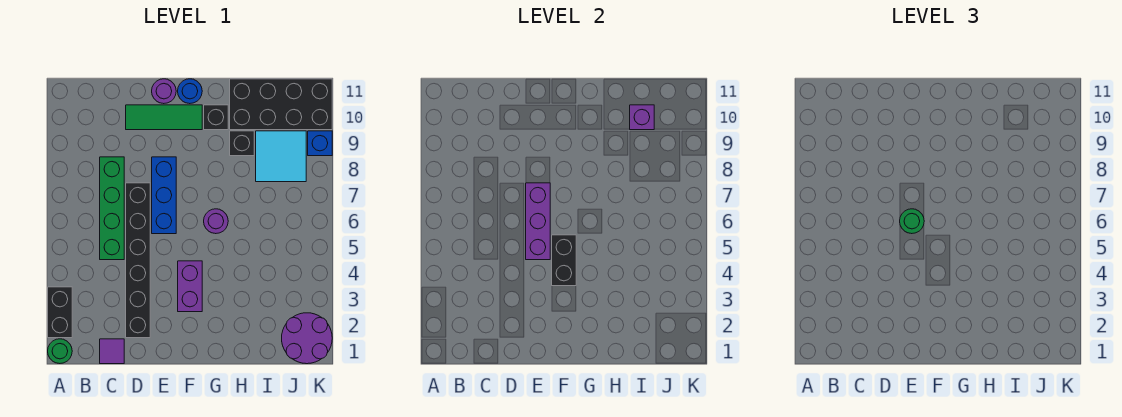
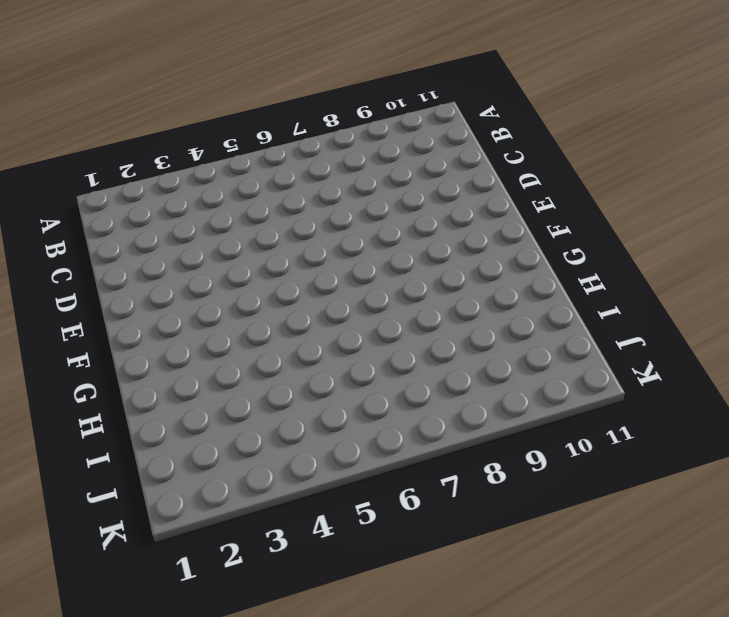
none -> green round brick A1 level 1
none -> black brick A2:A3 level 1
none -> purple tile C1 level 1

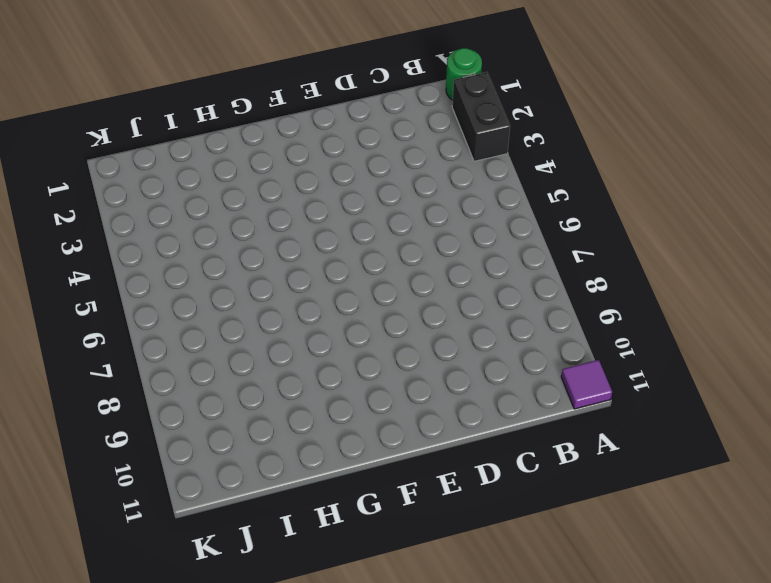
purple tile A11 level 1 -> purple tile C1 level 1
none -> green brick C5:C8 level 1
none -> black brick D2:D7 level 1
none -> green tile D10:F10 level 1

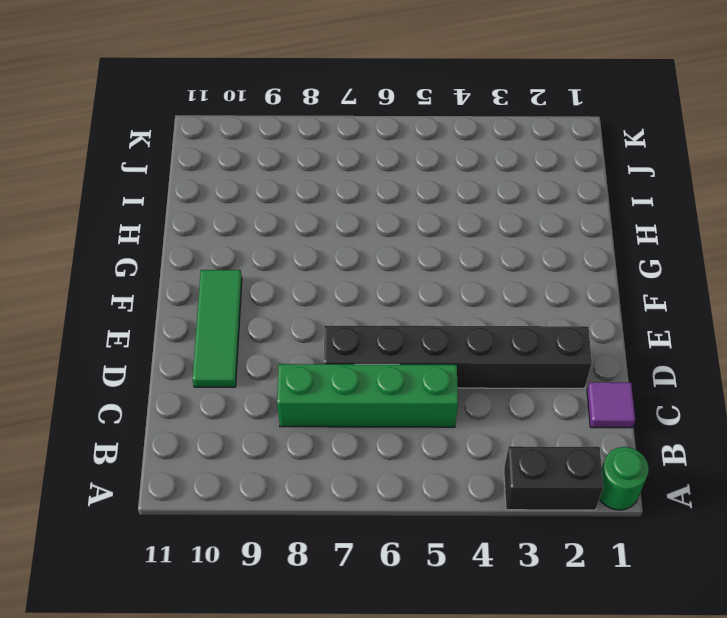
none -> blue brick E6:E8 level 1
none -> purple round brick E11 level 1
none -> purple brick F3:F4 level 1

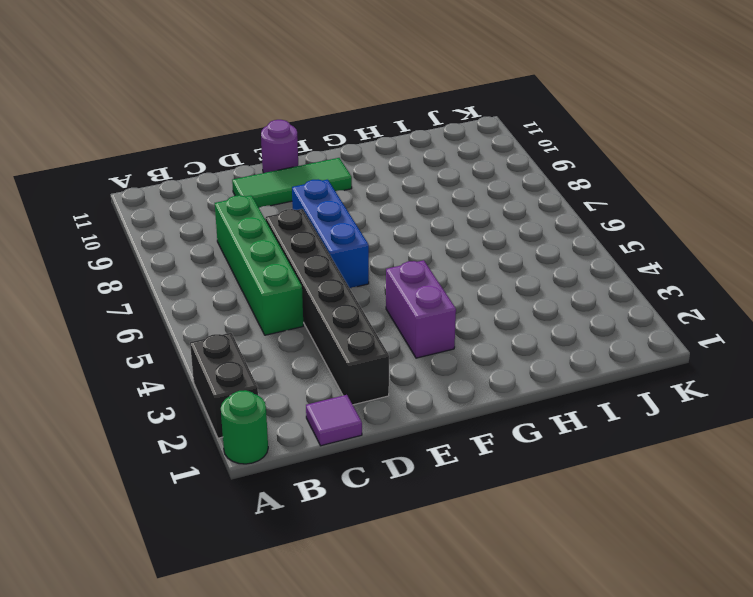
none -> blue round brick F11 level 1
none -> purple round brick G6 level 1
none -> black brick G10 level 1

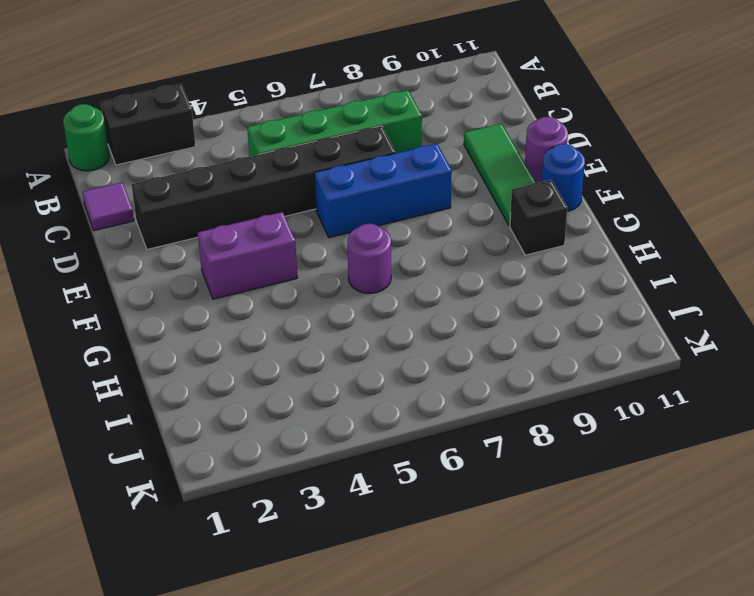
none -> black brick H9 level 1
none -> black brick H10:K11 level 1
none -> cyan tile I8:J9 level 1

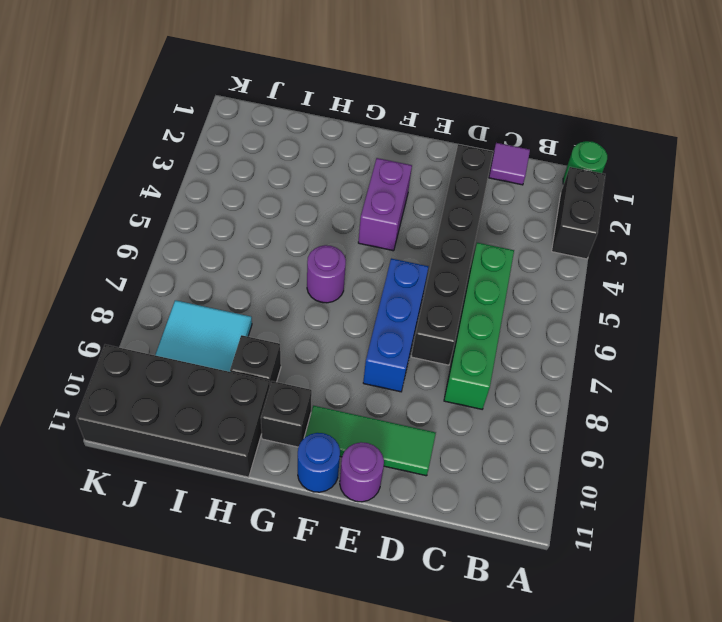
none -> purple round brick J1:K2 level 1
none -> blue brick K9 level 1
none -> purple brick E5:E7 level 2

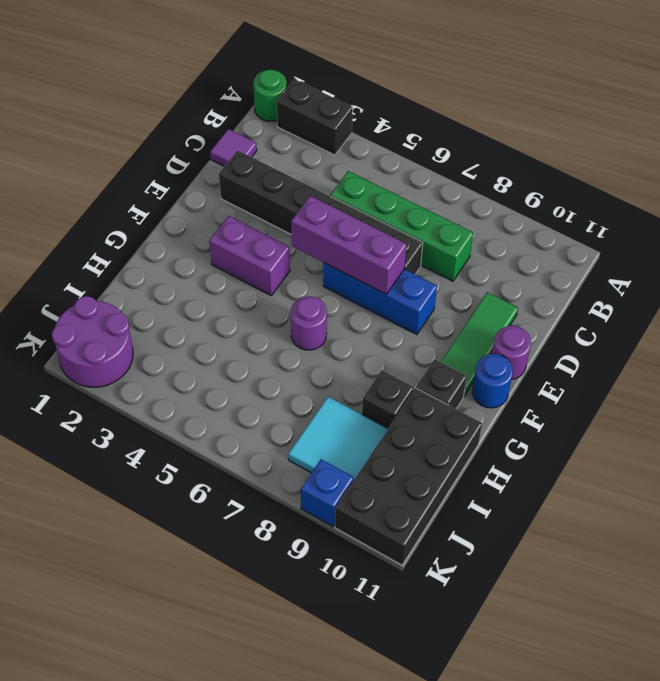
none -> black brick F4:F5 level 2
none -> purple brick I10 level 2
none -> green round brick E6 level 3

